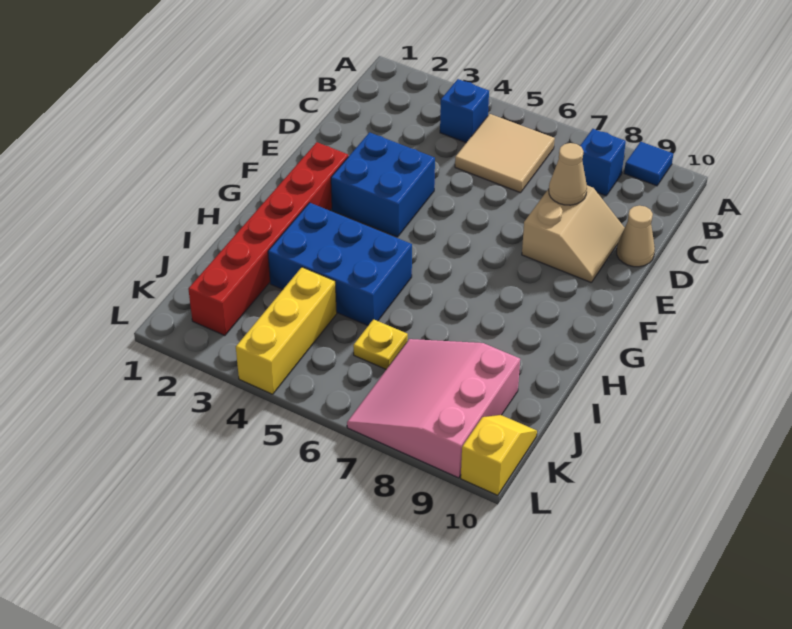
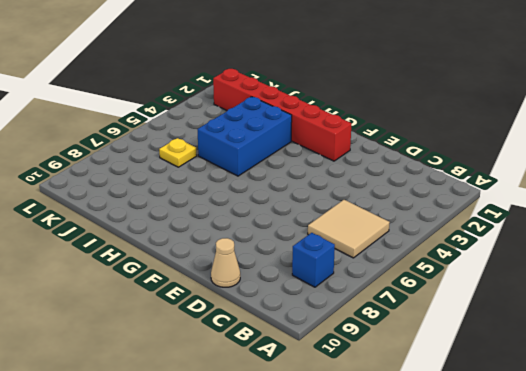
none -> blue tile A9 level 1
none -> blue brick B4 level 1
none -> tan slope D8:E9 level 1 top 8

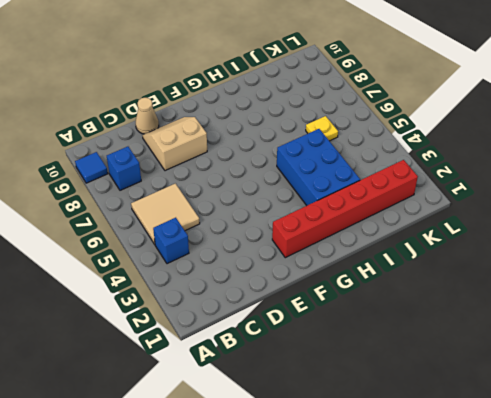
none -> blue brick E3:F4 level 1
none -> yellow brick J4:L4 level 1
none -> pink slope J7:L9 level 1 top 9

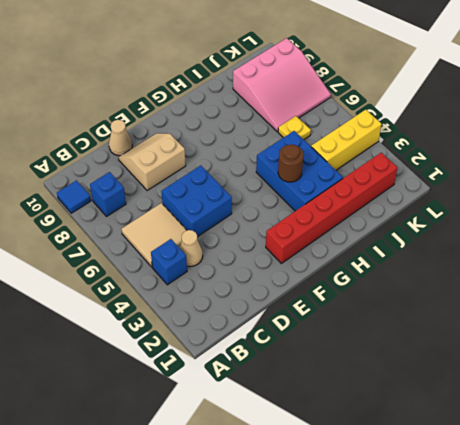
tan cone C4 level 1 -> tan cone D8 level 2
blue brick D5:E6 level 1 -> blue brick E3:F4 level 1
brown round brick H4 level 2 -> none
none -> yellow slope K10:L10 level 1 top L

